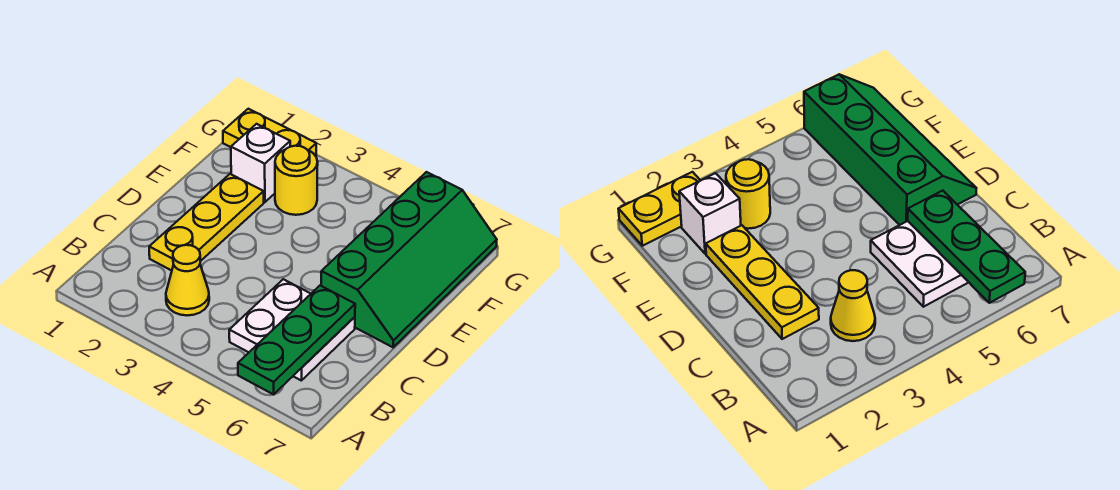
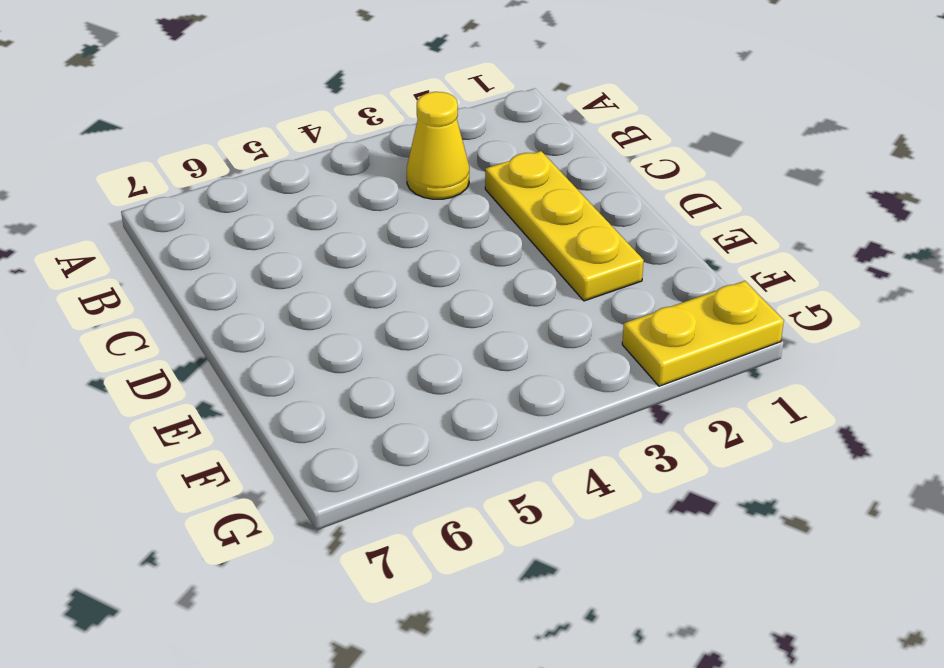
none -> white plate B5:C6 level 1
none -> green slope D6:G7 level 1 top 6

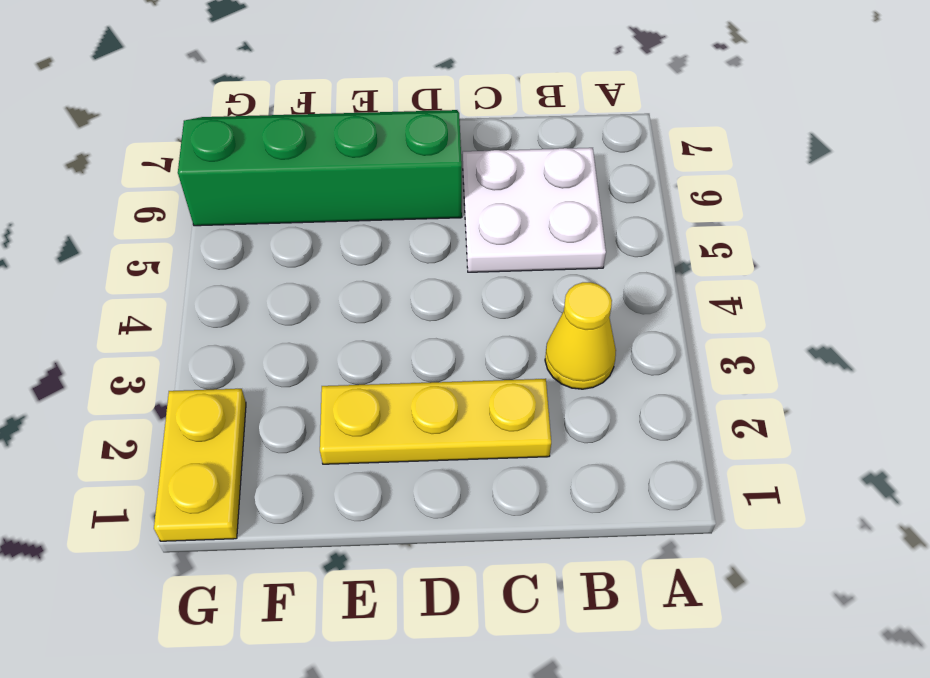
none -> white brick F2 level 1
none -> yellow round brick F3 level 1

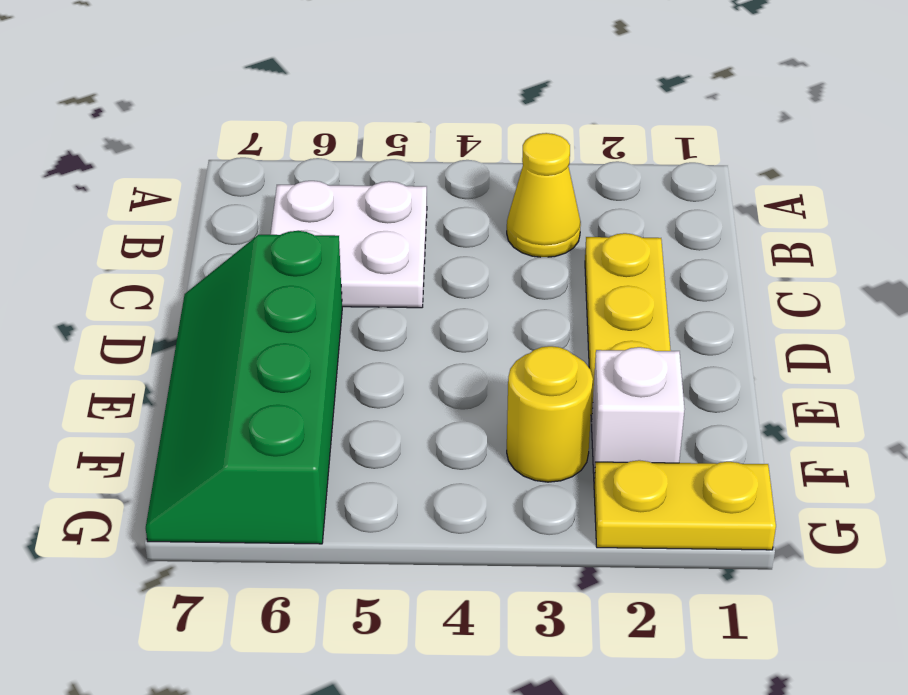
none -> green plate A6:C6 level 2

